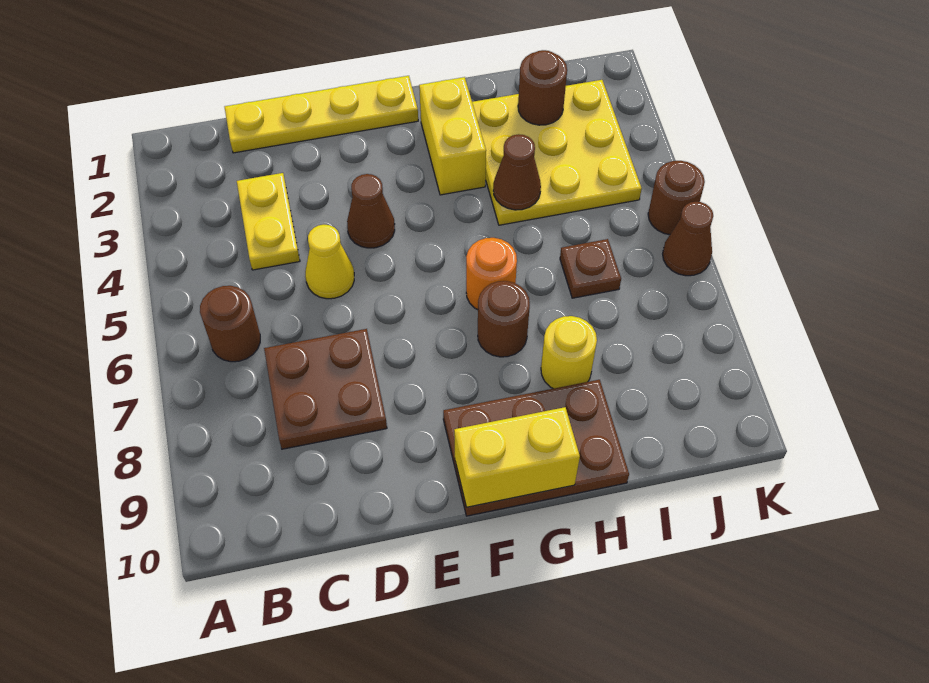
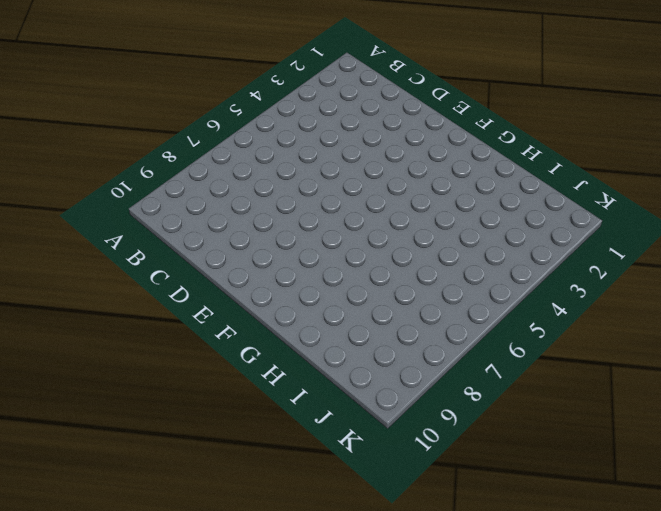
none -> brown round brick B6 level 1
none -> yellow plate C1:F1 level 1
none -> yellow plate C3:C4 level 1

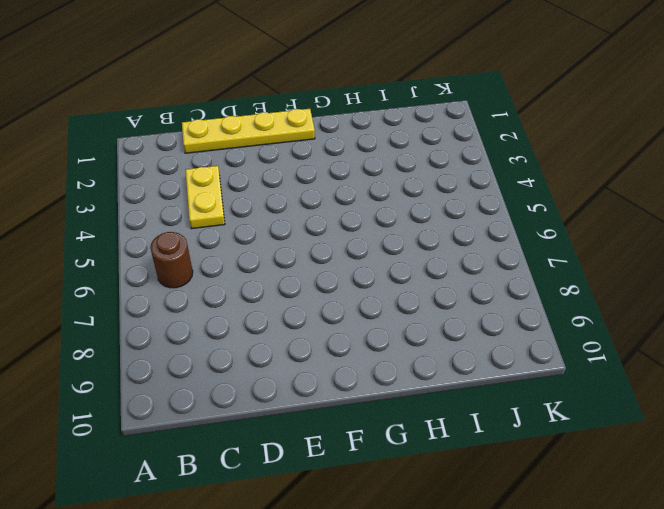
none -> brown plate C7:D8 level 1
none -> yellow cone D5 level 1
none -> brown cone E4 level 1

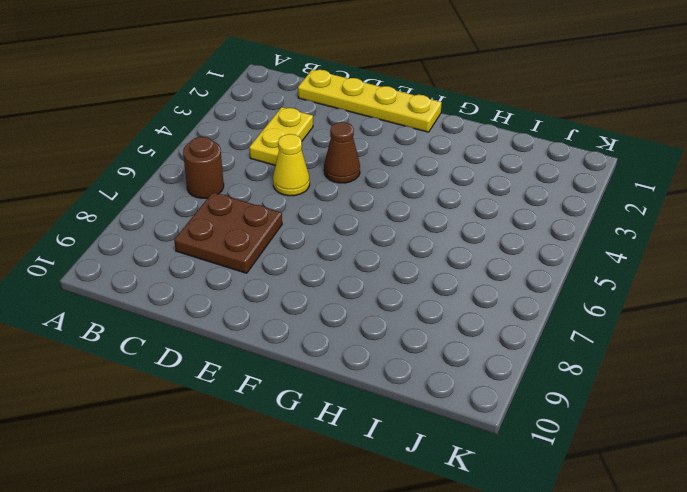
none -> brown plate F9:H10 level 1
none -> yellow brick G2:G3 level 1
none -> orange round brick G6 level 1

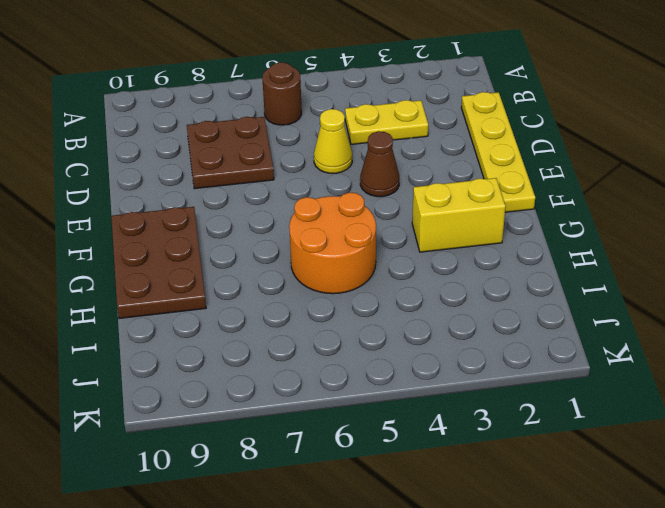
orange round brick G5:H6 level 1 -> orange round brick G6 level 1
none -> brown round brick G7 level 1
none -> yellow plate H2:J4 level 1
none -> yellow round brick H8 level 1

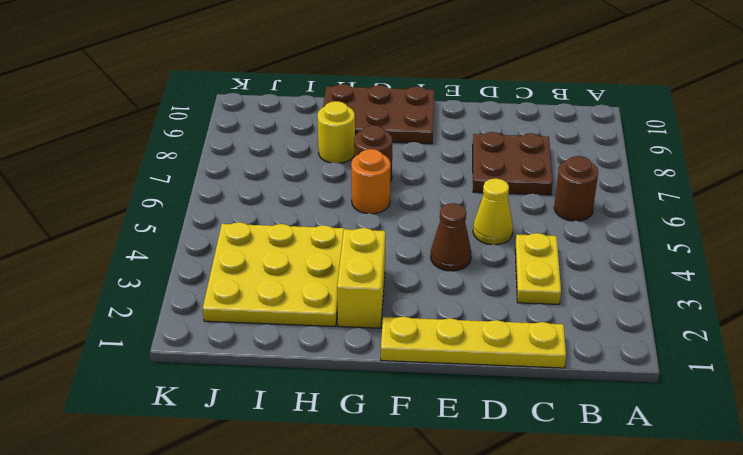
none -> brown plate I6 level 1
none -> brown round brick K5 level 1
none -> brown cone K6 level 1

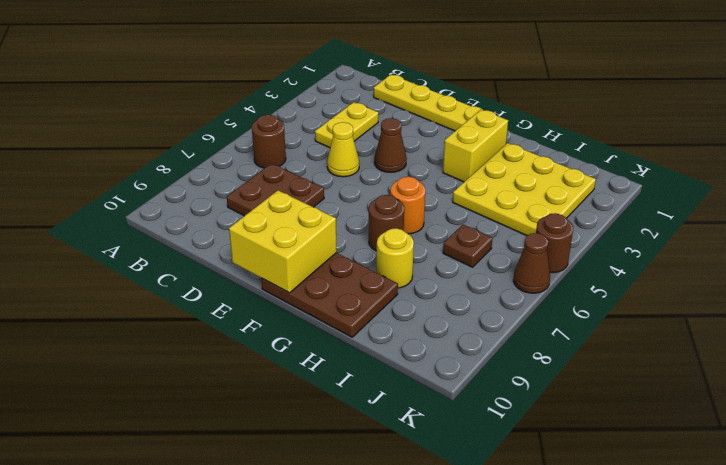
yellow brick E9:F10 level 2 -> yellow brick F10:G10 level 2
none -> brown cone H4 level 2
none -> brown round brick I2 level 2

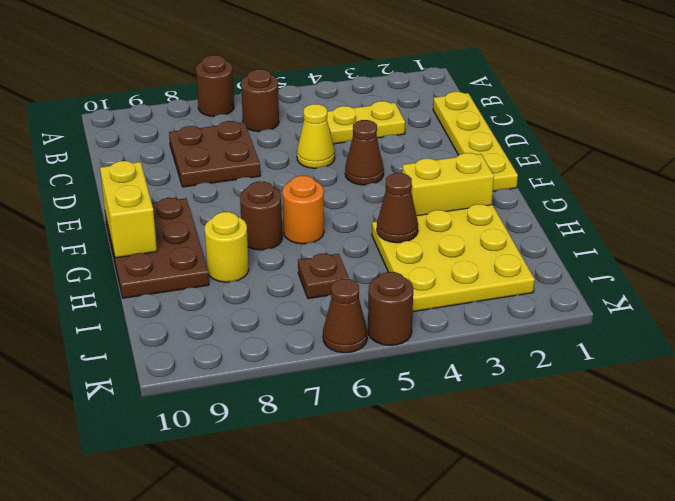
brown round brick A7 level 1 -> brown round brick I2 level 2

